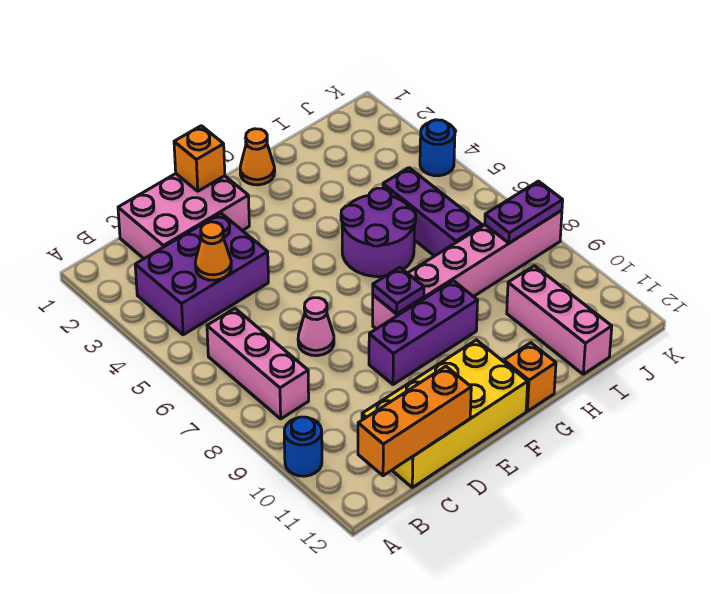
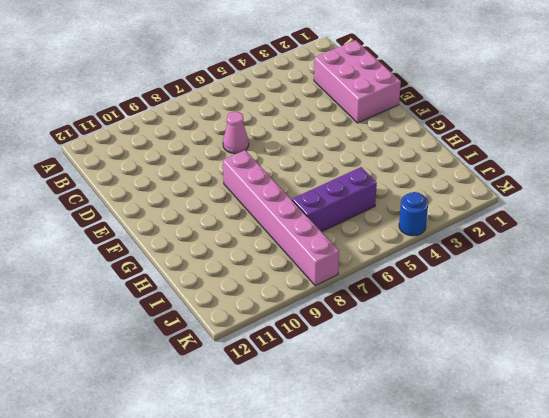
none -> blue round brick A10 level 1
none -> purple brick B3:D4 level 1
none -> pink brick B6:B8 level 1

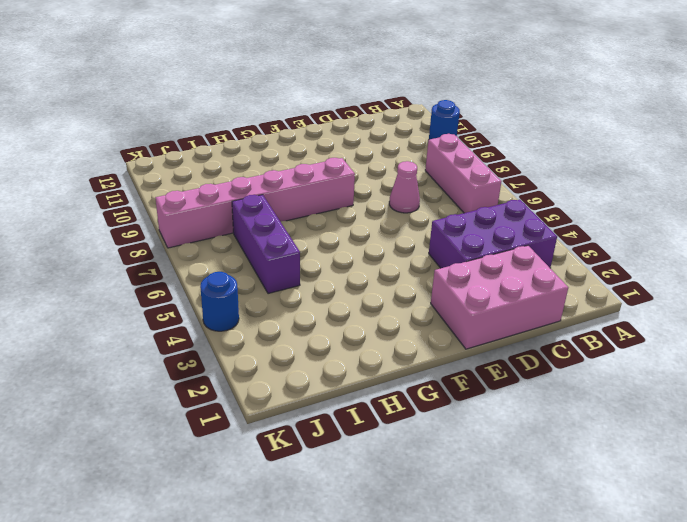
none -> yellow brick C11:F12 level 1
none -> purple brick E9:G9 level 1
none -> orange cone G1 level 1

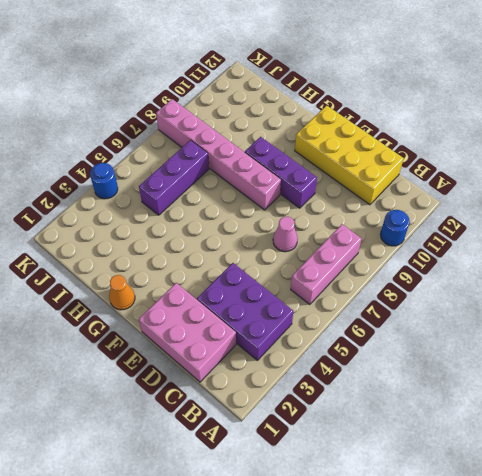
none -> purple round brick G5:H6 level 1
none -> orange brick G12 level 1
none -> pink brick I10:I12 level 1

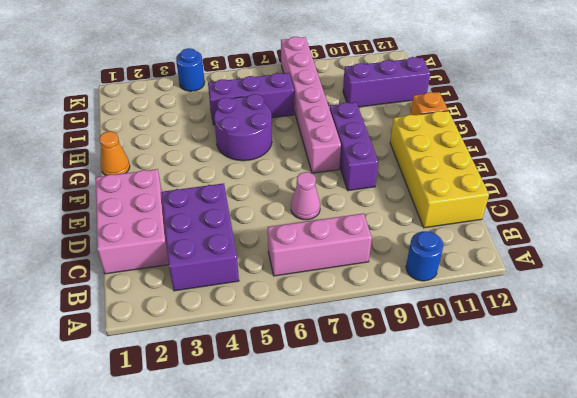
purple brick I10:I12 level 1 -> pink brick I10:I12 level 1
none -> orange brick B12:D12 level 2
none -> orange cone C4 level 2
none -> orange brick E1 level 2

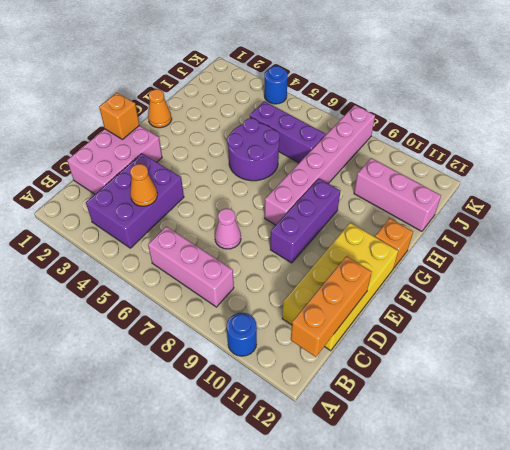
none -> purple plate F8 level 2
none -> purple plate J8:K8 level 2

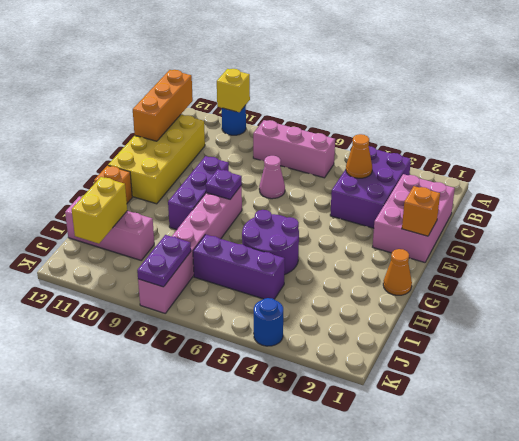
yellow brick A10 level 2 -> none
yellow brick I11:J11 level 2 -> none

